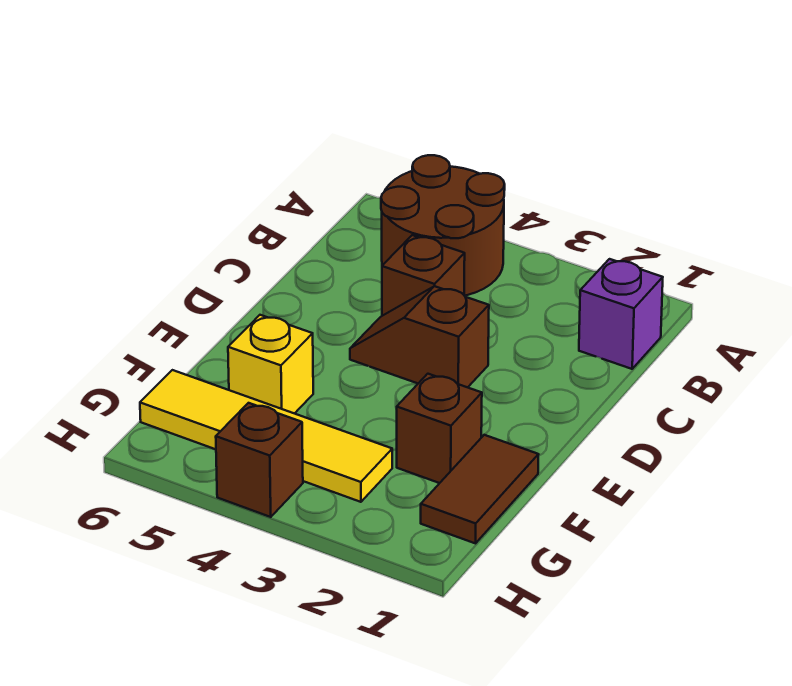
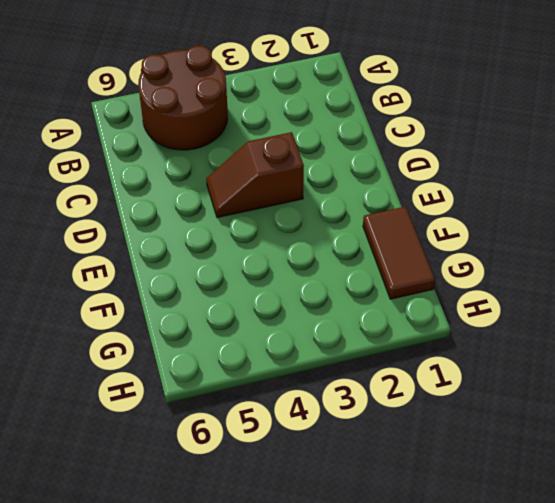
none -> purple brick B1 level 1
none -> brown brick C4 level 1

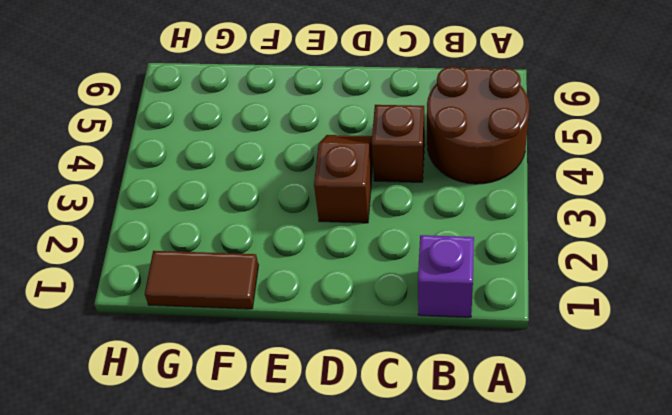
none -> brown brick F2 level 1
none -> yellow brick F5 level 1

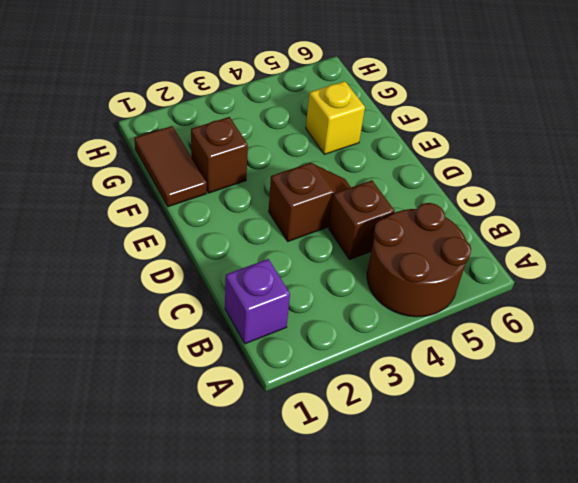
none -> yellow tile G3:G6 level 1
none -> brown brick H4 level 1

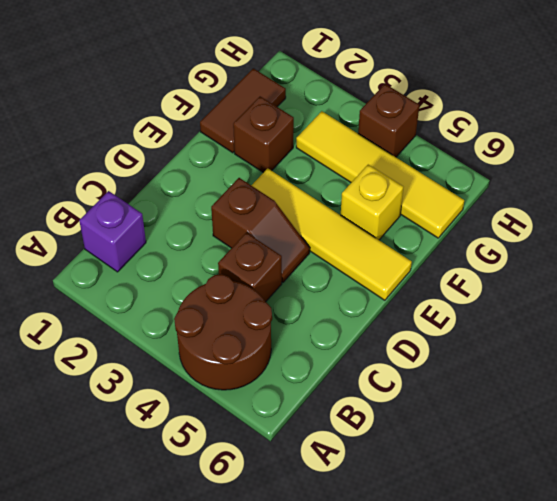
yellow tile E3:E6 level 1 -> none

